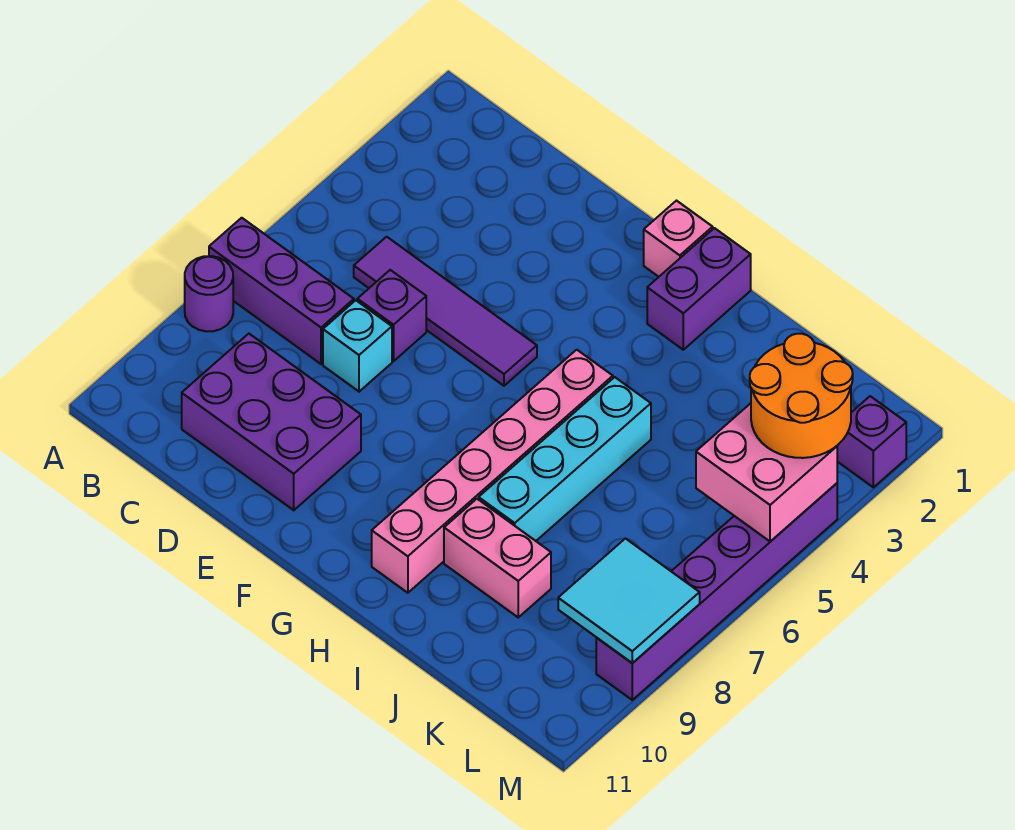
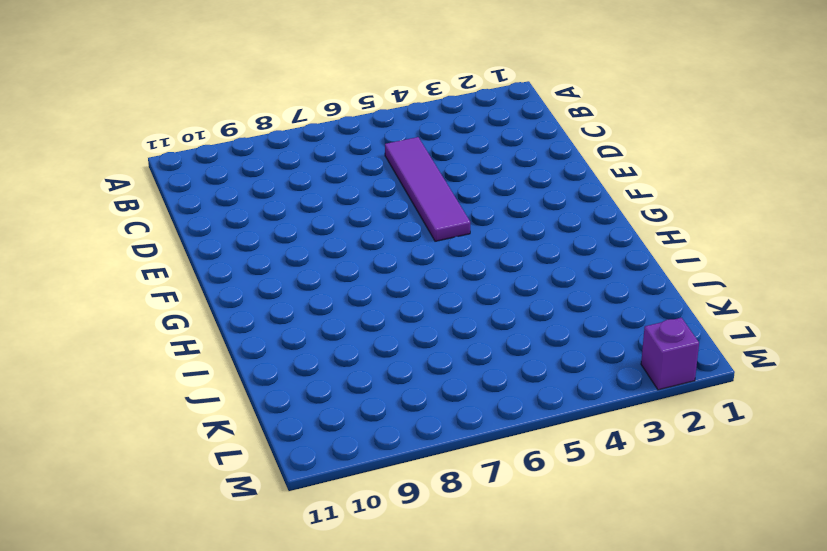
none -> purple brick A7:C7 level 1
none -> purple round brick A8 level 1
none -> purple brick C9:E10 level 1

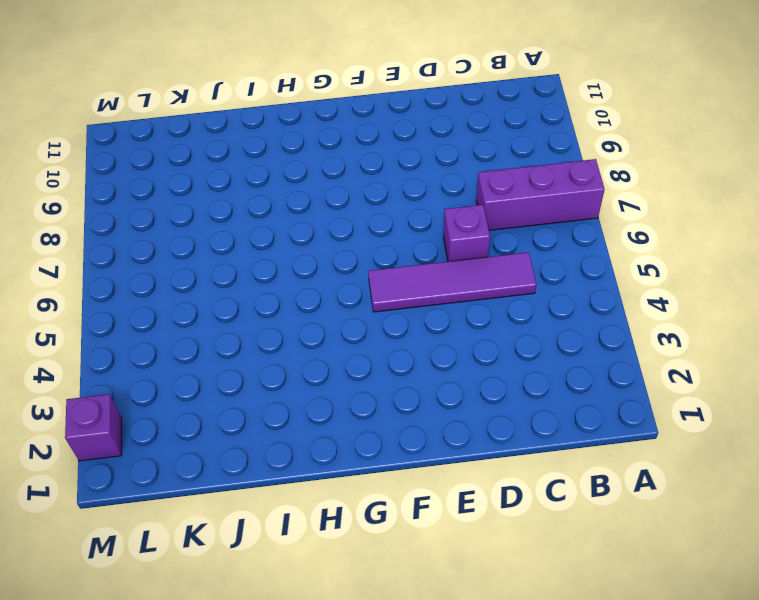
none -> purple round brick A8 level 1
none -> purple brick C9:E10 level 1
none -> cyan brick D7 level 1

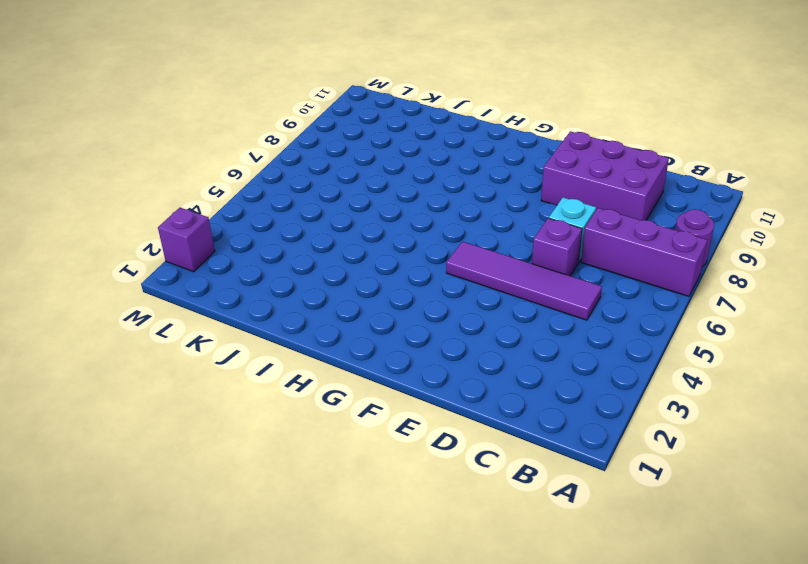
none -> pink brick G1 level 1
none -> purple brick H1:H2 level 1
none -> pink brick H5:H10 level 1

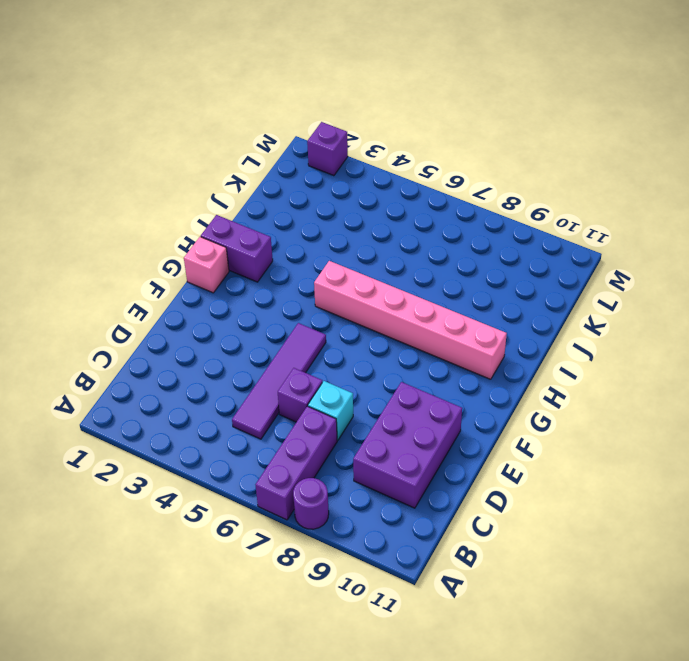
none -> cyan brick I5:I8 level 1
none -> pink brick I9:J9 level 1
none -> purple brick M4:M9 level 1

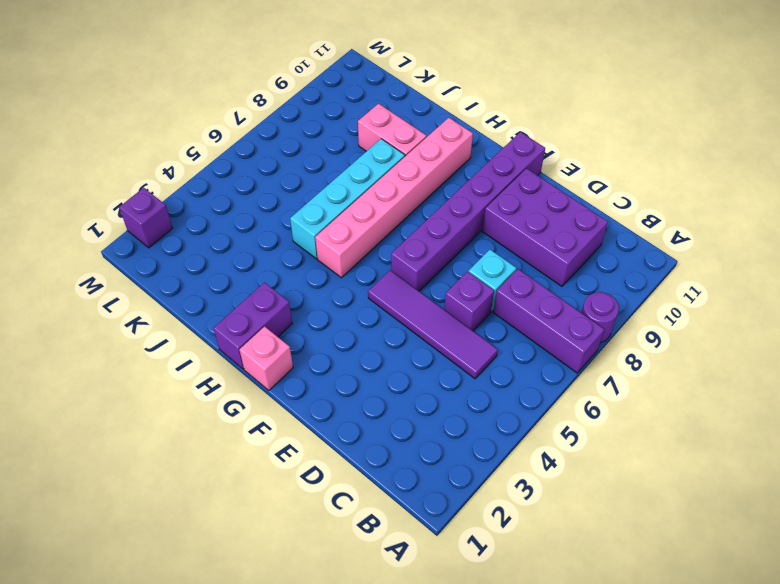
purple brick F6:F11 level 1 -> purple brick M4:M9 level 1
none -> pink brick L4:M5 level 2
none -> cyan tile L8:M9 level 2
none -> orange round brick L3:M4 level 3

